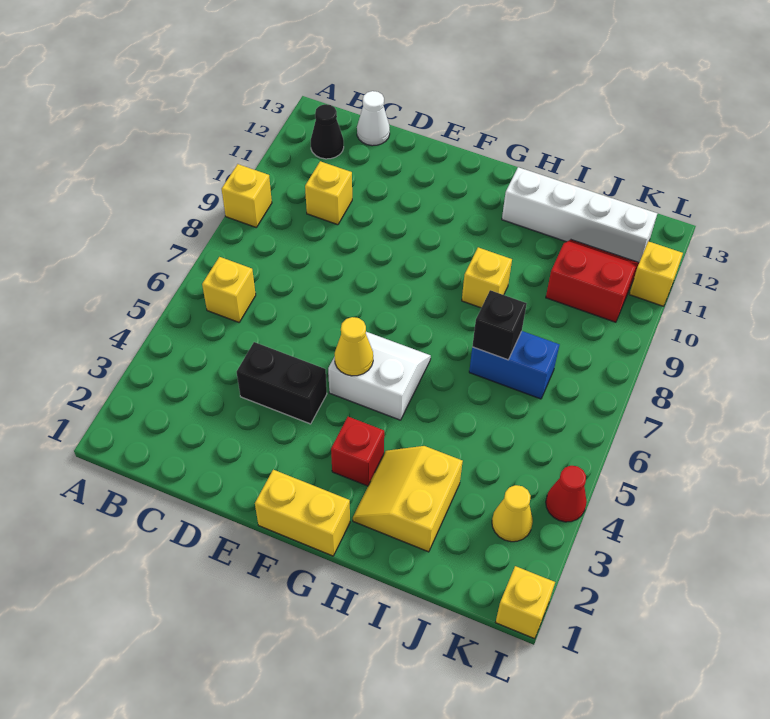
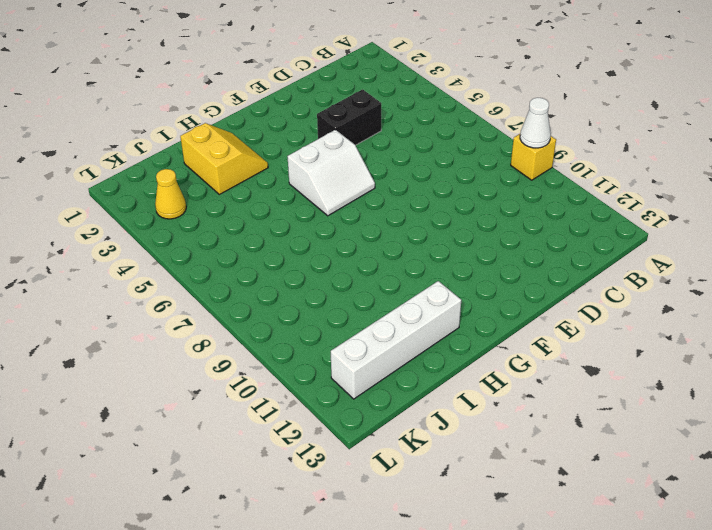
white cone A9 level 2 -> white cone C13 level 1
none -> yellow brick B6 level 1
none -> black cone B12 level 1
none -> yellow brick C10 level 1

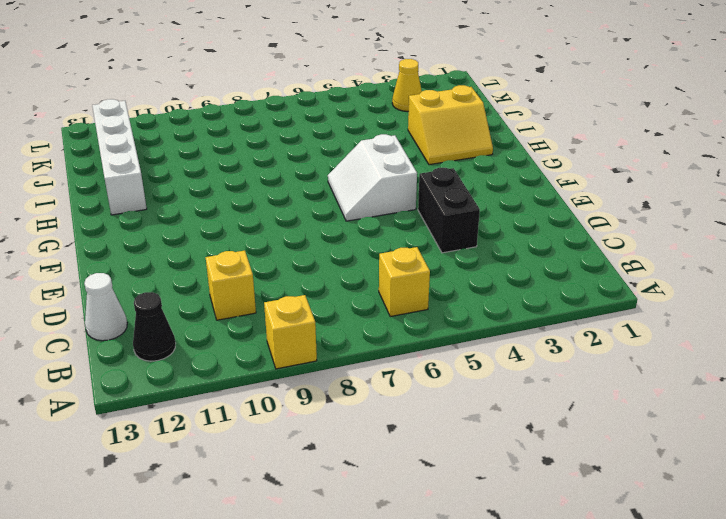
none -> yellow brick F1:G1 level 1
none -> red brick G3 level 1
none -> yellow brick H9 level 1

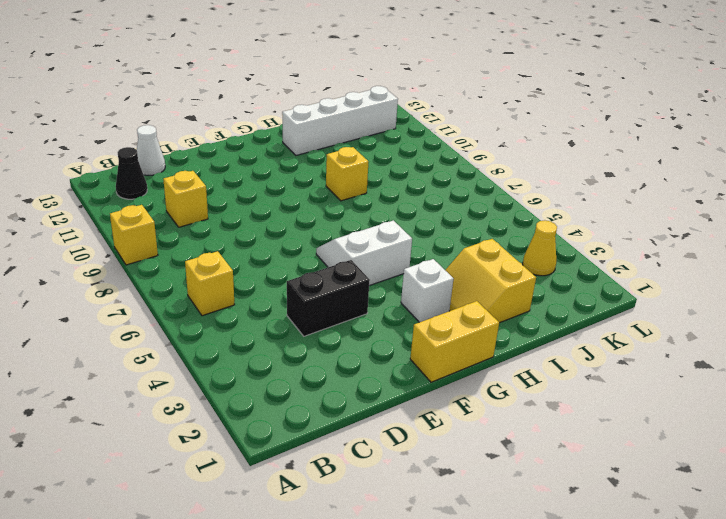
white brick G3 level 1 -> red brick G3 level 1
none -> blue brick I7:J7 level 1
none -> red slope J10:K11 level 1 top 10
none -> yellow brick L1 level 1

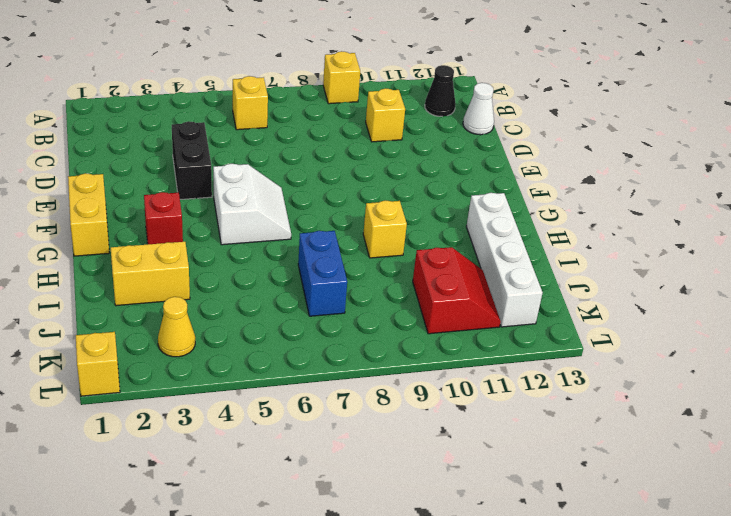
none -> red cone L4 level 1
none -> yellow brick L11 level 1
none -> yellow cone F5 level 2

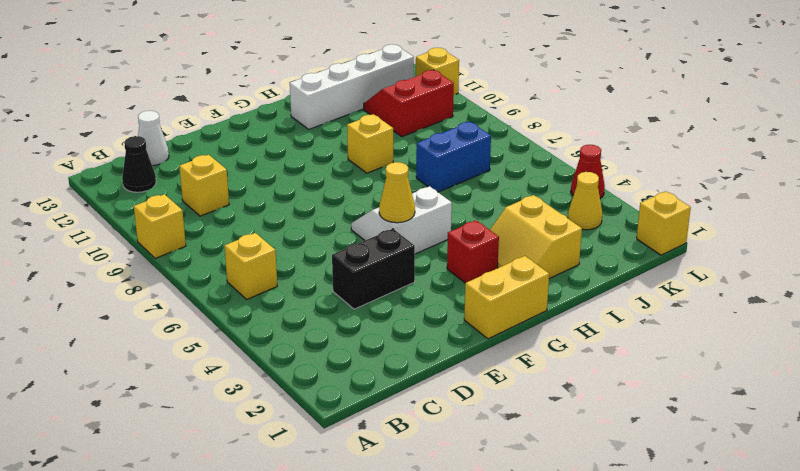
none -> black brick I7 level 2

